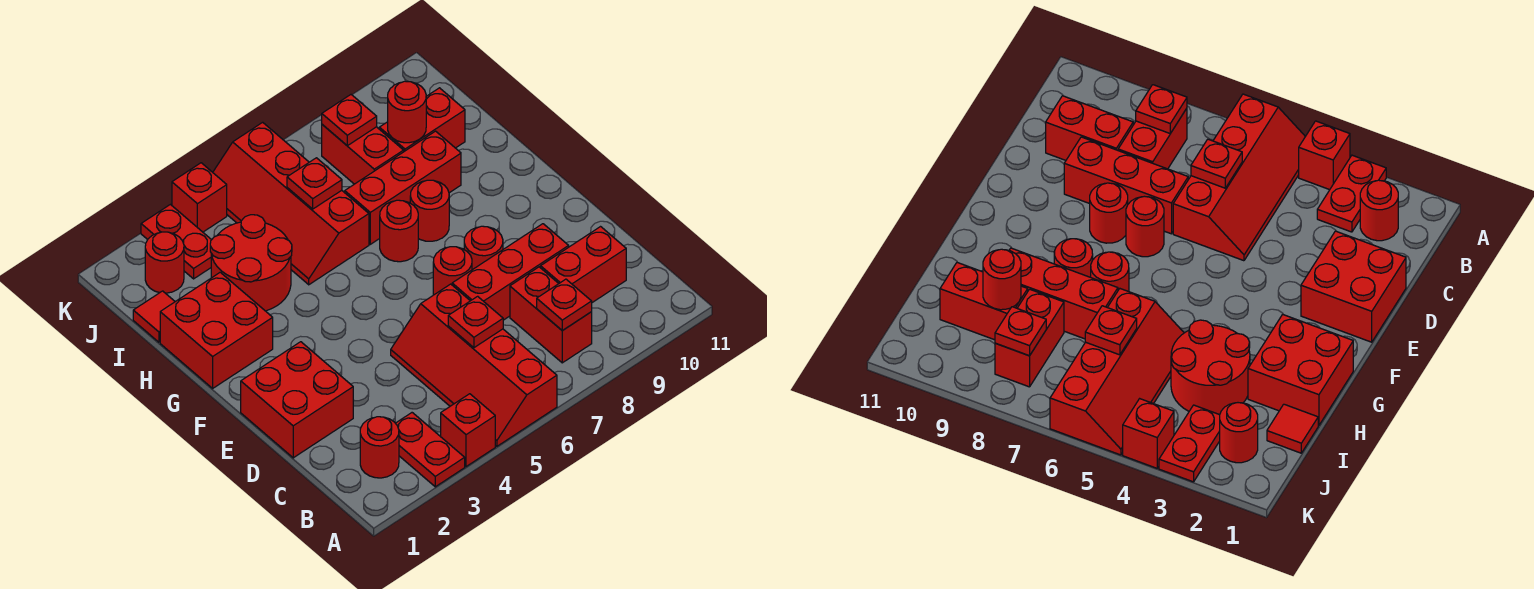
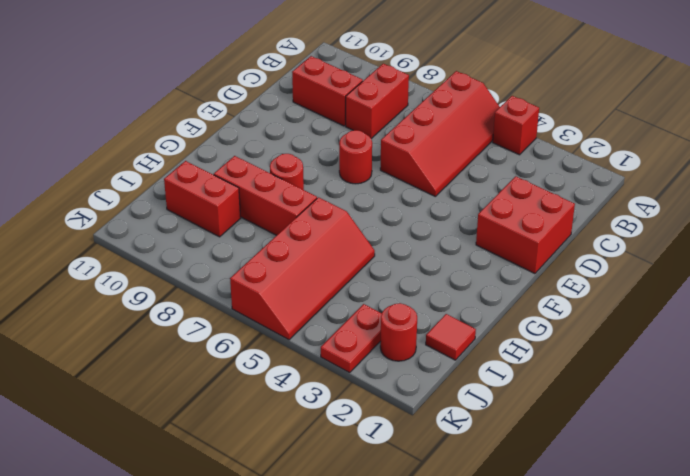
none -> red plate A3:B3 level 1
none -> red round brick B2 level 1
none -> red brick D7:D9 level 1

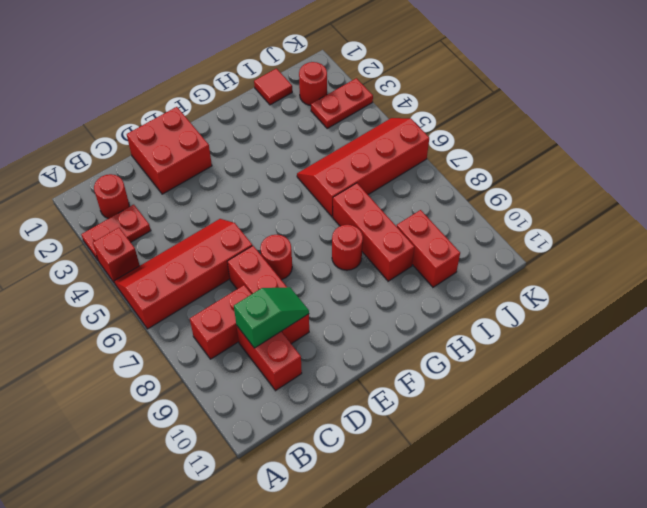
green slope C9:D9 level 2 top C -> none
none -> red round brick E8 level 1
none -> red brick G1:H2 level 1
none -> red round brick G7 level 1

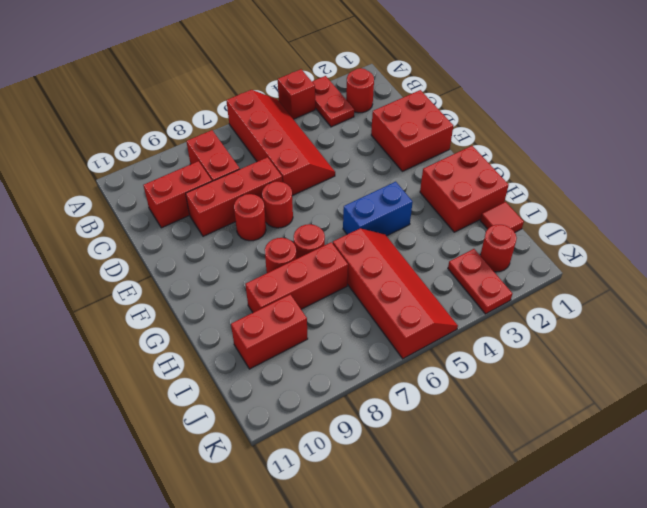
blue brick G4:G5 level 1 -> none
none -> red round brick H3:I4 level 1
none -> red brick I8:J8 level 1
none -> red brick K4 level 1

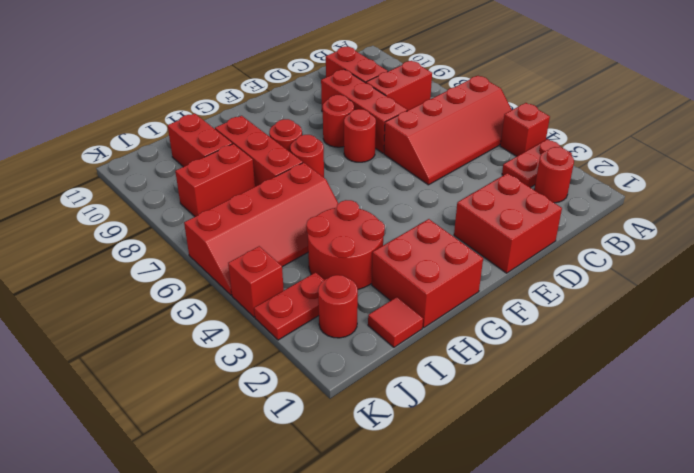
none -> red plate B8 level 2
none -> red plate C6 level 2
none -> red plate I6 level 2

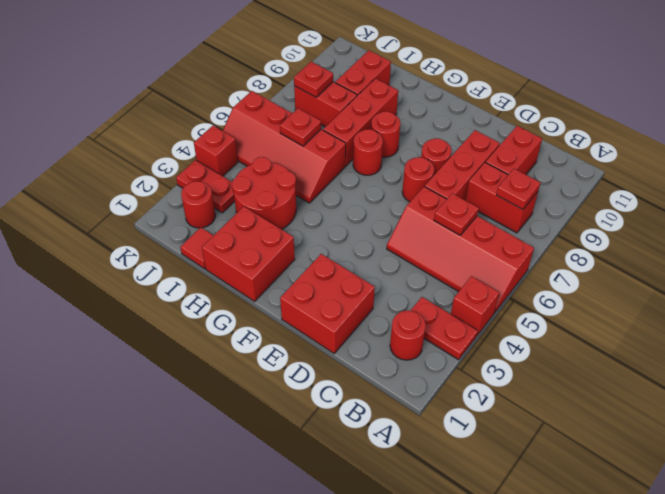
none -> red round brick I9 level 2

